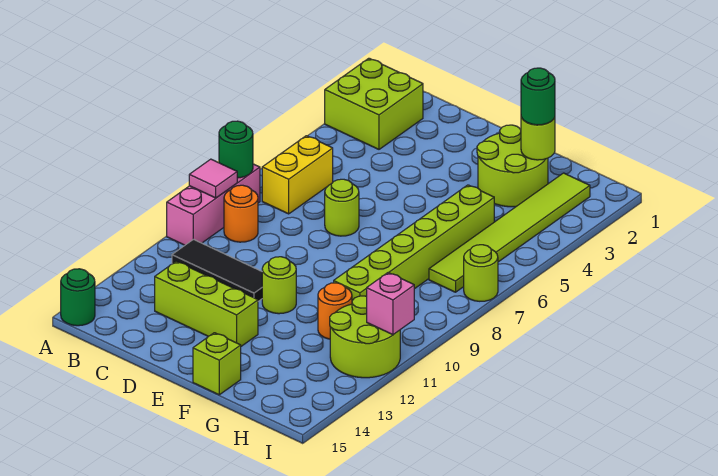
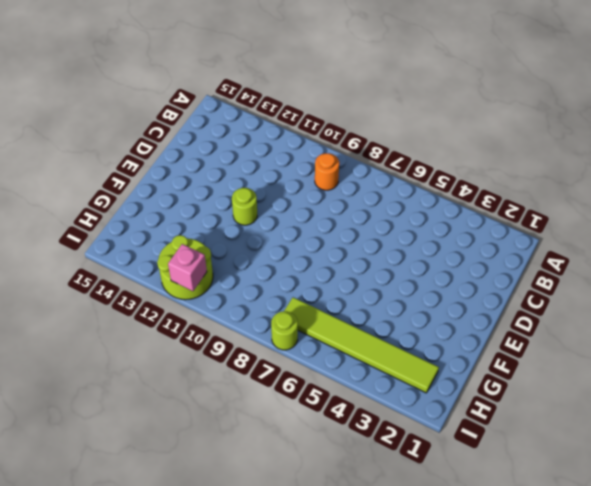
none -> lime brick A2:B3 level 1
none -> pink brick A8:A10 level 1
none -> green round brick A15 level 1

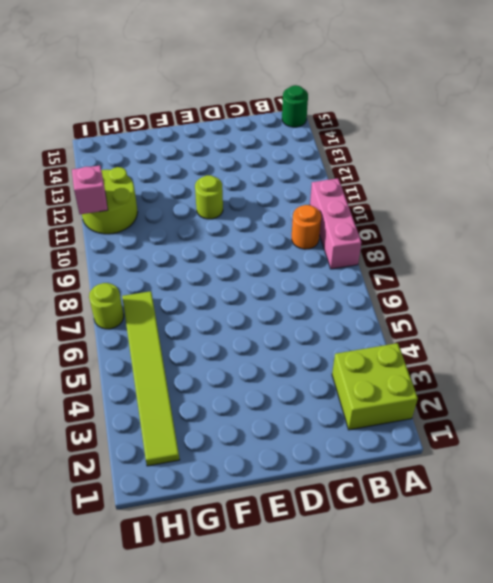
none -> yellow brick B6:B7 level 1
none -> black tile B11:D11 level 1
none -> lime brick C13:E13 level 1

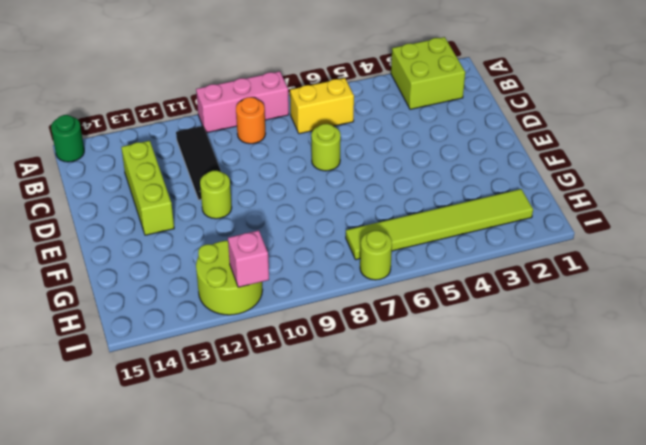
none -> lime round brick F2:G3 level 1
none -> lime brick F15 level 1
none -> lime brick G5:G10 level 1

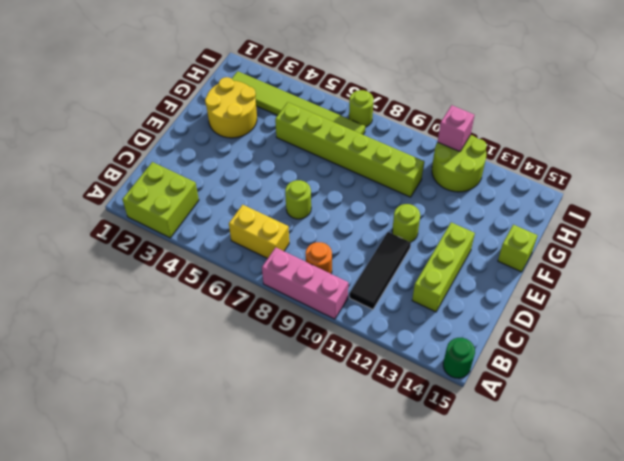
yellow round brick F2:G3 level 1 -> lime round brick F2:G3 level 1
none -> orange round brick G11 level 1
none -> green round brick A8 level 2
none -> pink tile A9 level 2

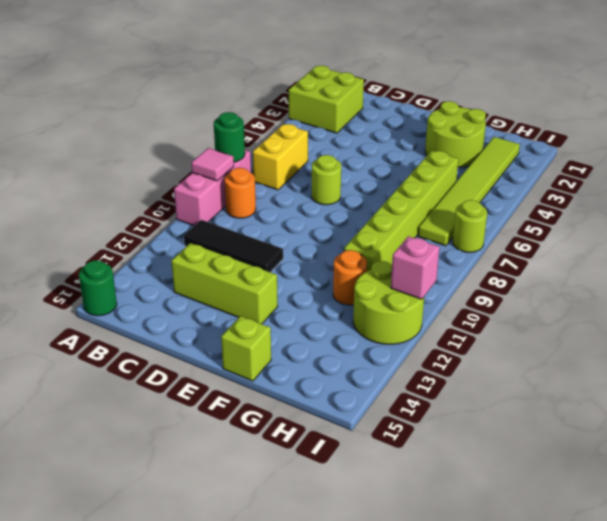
none -> lime round brick E11 level 1
none -> lime round brick G2 level 2
none -> green round brick G2 level 3

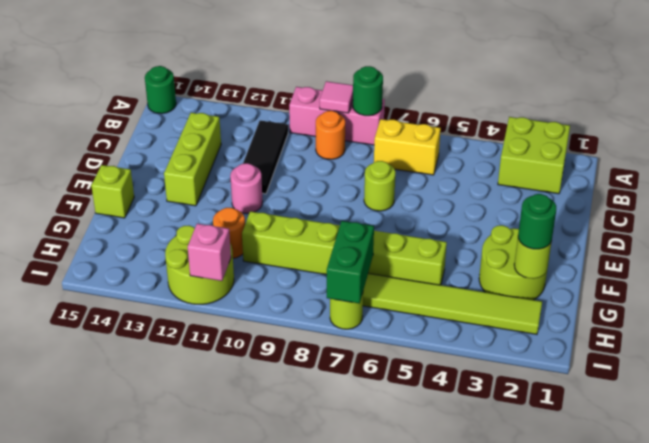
pink round brick E11 level 1 -> lime round brick E11 level 1
green brick H7:I7 level 2 -> none

